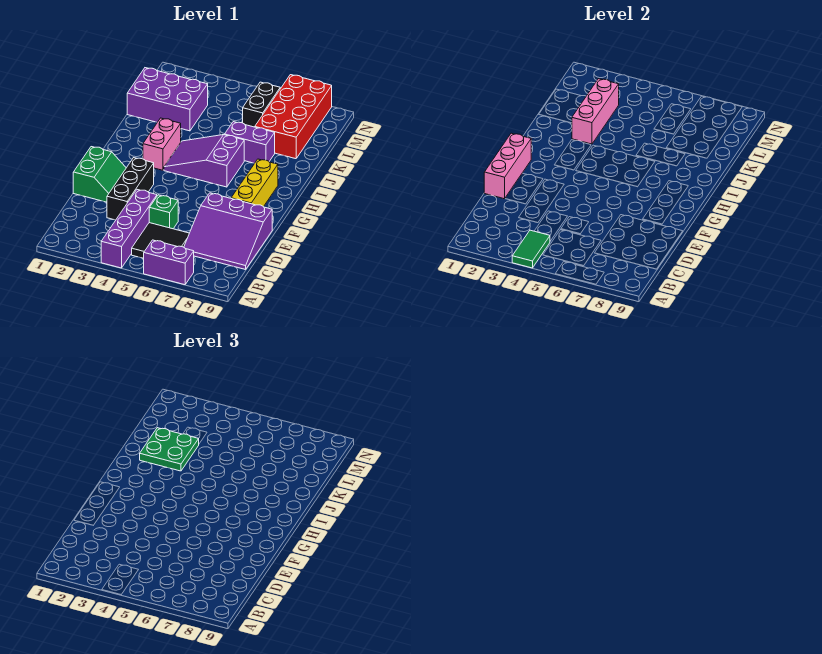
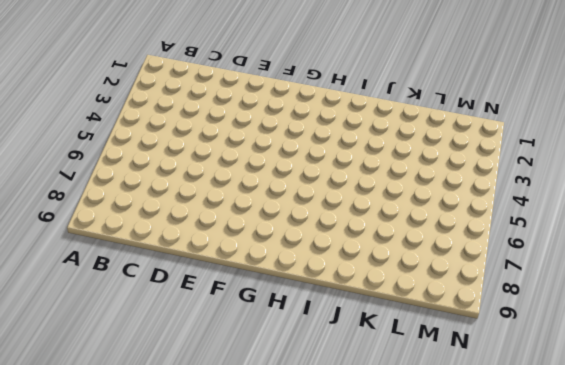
none -> purple brick A4:D4 level 1
none -> purple brick A6:A7 level 1
none -> black tile B5:C6 level 1

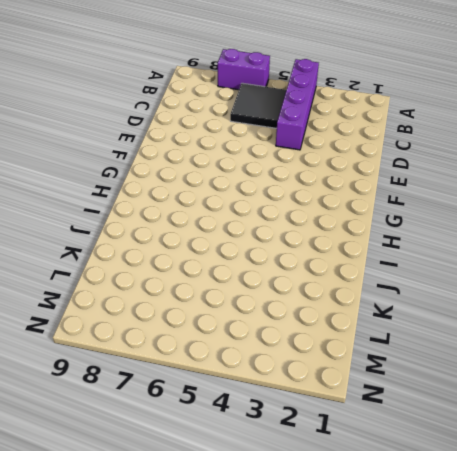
none -> purple slope C7:E9 level 1 top E
none -> black brick D3:F3 level 1
none -> green brick D5 level 1

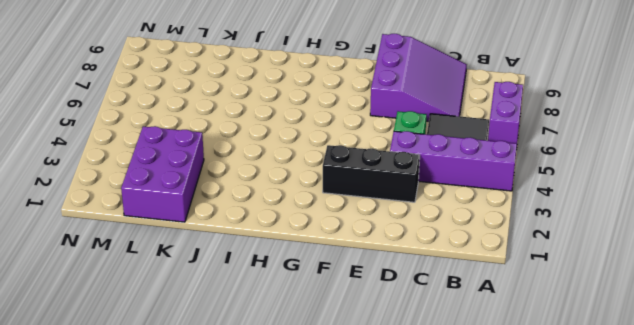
none -> green slope E1:F2 level 1 top 1
none -> yellow brick F8:H8 level 1
none -> pink brick H3:I3 level 1

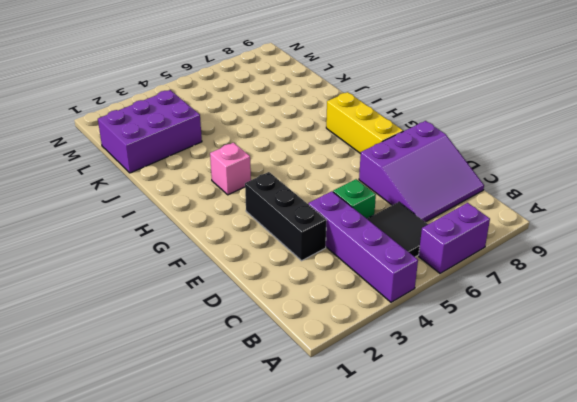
pink brick H3 level 1 -> pink brick H3:I3 level 1
none -> green slope E1:F2 level 1 top 1
none -> purple slope H4:I6 level 1 top 6
none -> purple brick J6:J7 level 1

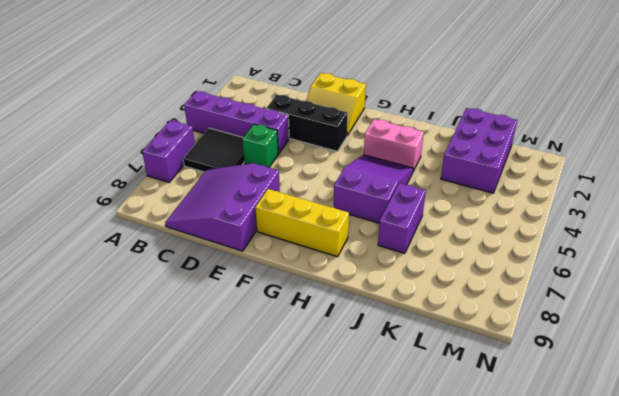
yellow slope E1:F2 level 1 top 1 -> green slope E1:F2 level 1 top 1
none -> red brick K7:N8 level 1
none -> black brick L6:M6 level 1
none -> green tile A4:B4 level 2

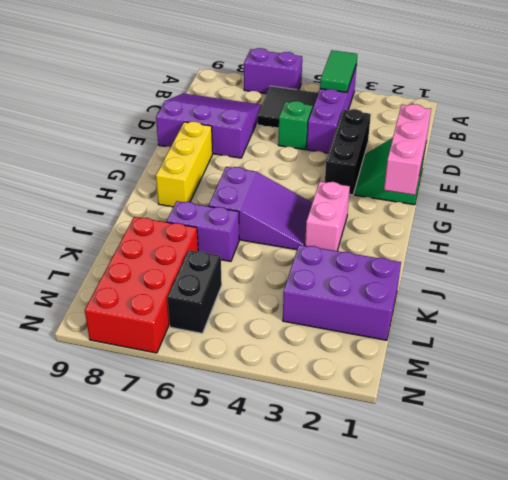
none -> pink brick J3:L3 level 2
none -> green plate J2:K3 level 3

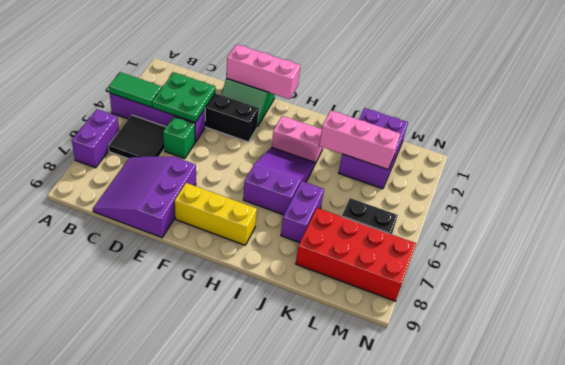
green plate C3:D4 level 2 -> green plate J2:K3 level 3

